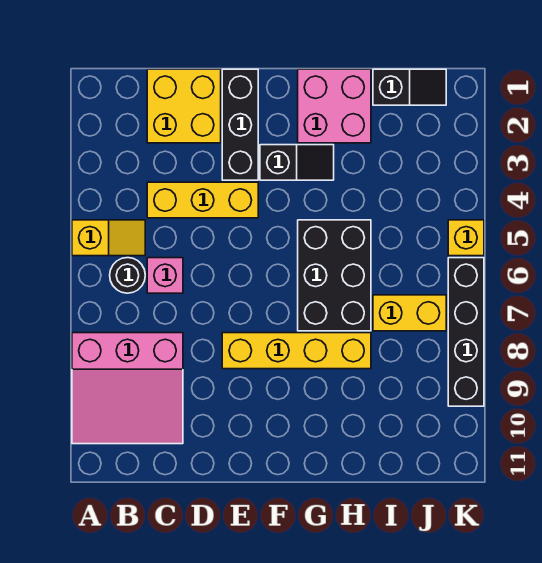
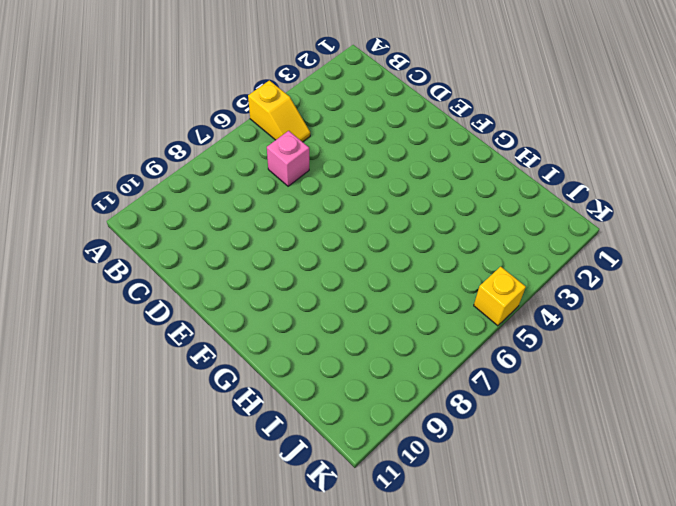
none -> pink slope A8:C10 level 1 top 8
none -> black round brick B6 level 1
none -> yellow brick C1:D2 level 1

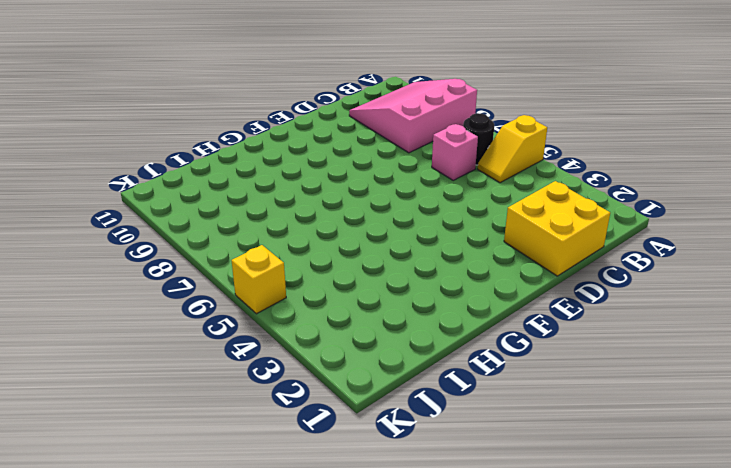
none -> yellow brick C4:E4 level 1
none -> black brick E1:E3 level 1
none -> yellow brick E8:H8 level 1

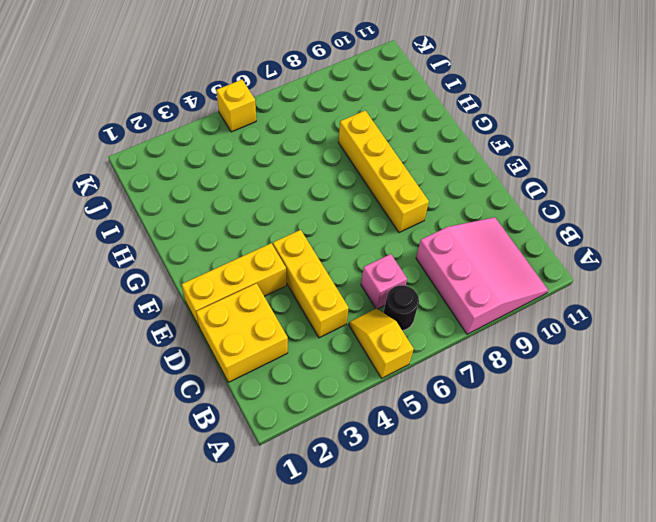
yellow brick E1:E3 level 1 -> black brick E1:E3 level 1
none -> black slope F3:G3 level 1 top F
none -> pink brick G1:H2 level 1
none -> black brick G5:H7 level 1

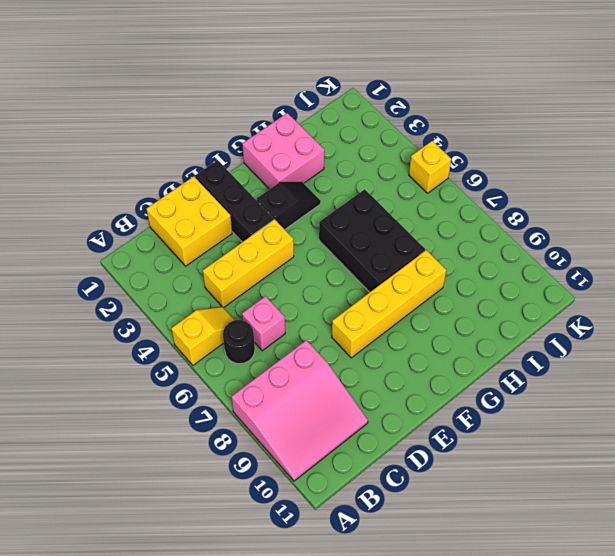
none -> black slope I1:J1 level 1 top I
none -> yellow brick I7:J7 level 1
none -> black brick K6:K9 level 1

